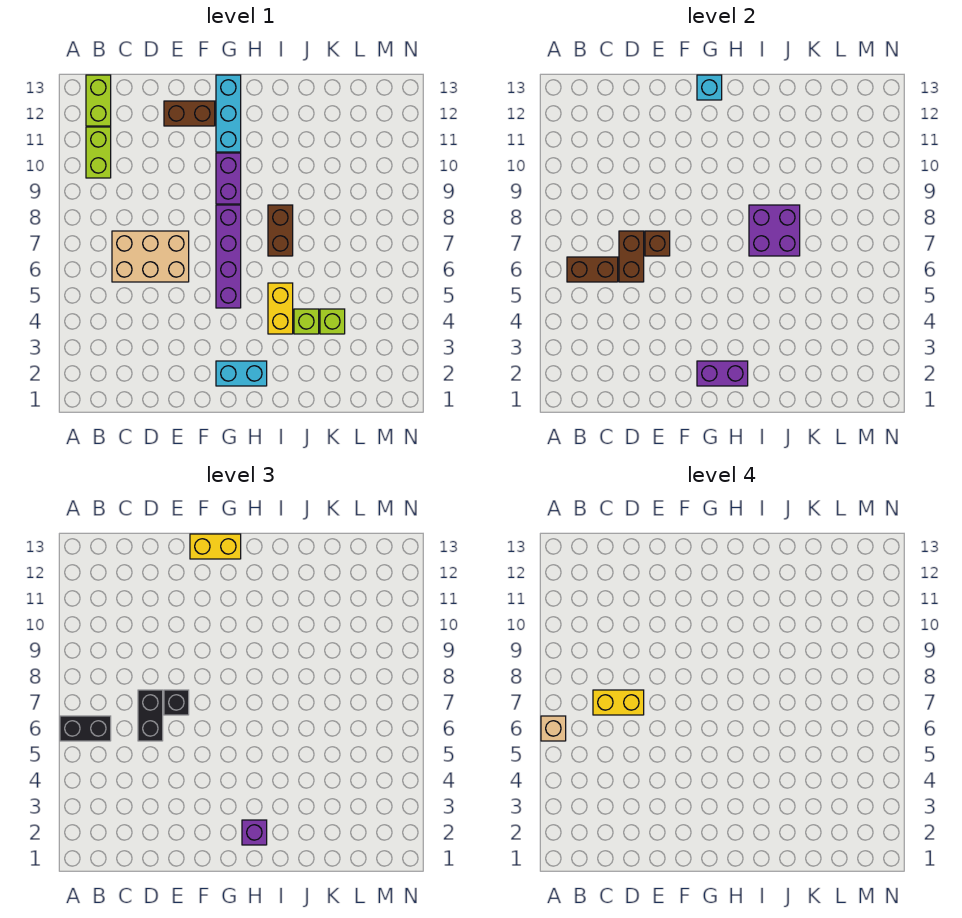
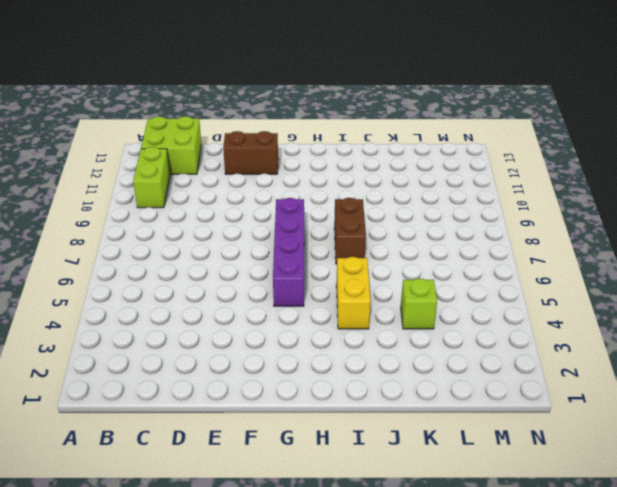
lime brick B12:C13 level 1 -> lime brick B12:B13 level 1
none -> tan brick C6:E7 level 1
none -> cyan brick G2:H2 level 1
none -> purple brick G9:G10 level 1

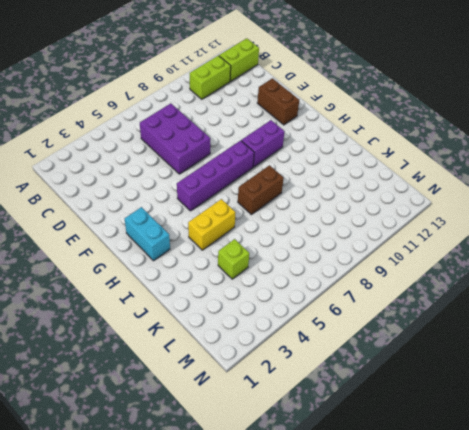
purple brick C6:E7 level 1 -> tan brick C6:E7 level 1
none -> cyan brick G11:G13 level 1
none -> lime brick J4 level 1
none -> brown brick B6:C6 level 2

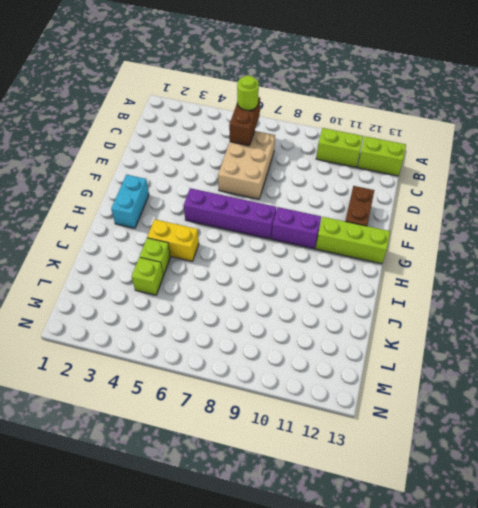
lime round brick B6 level 3 -> black brick A6:B6 level 3
lime brick G11:G13 level 1 -> cyan brick G11:G13 level 1
none -> brown brick I7:I8 level 1
none -> brown brick D6:D7 level 2
none -> brown brick E7 level 2

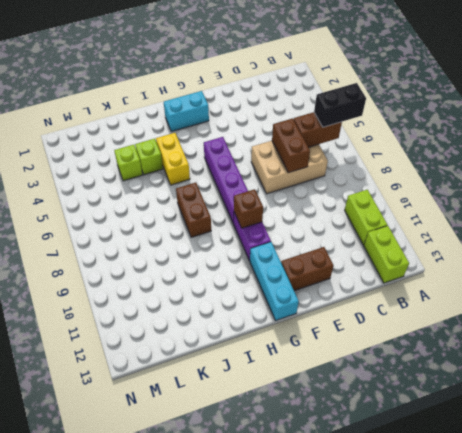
brown brick G9 level 2 -> brown brick E7 level 2
none -> purple brick G2:H2 level 2
none -> cyan brick G13 level 2
none -> purple brick I7:J8 level 2

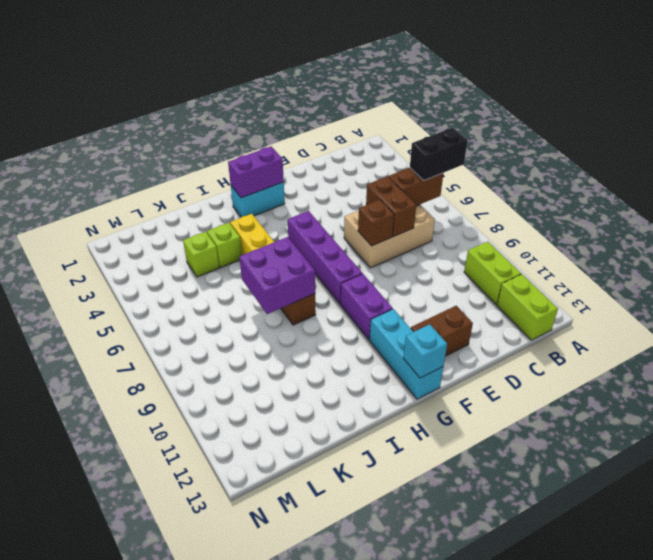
none -> black brick D6:D7 level 3
none -> black brick E7 level 3
none -> yellow brick F13:G13 level 3

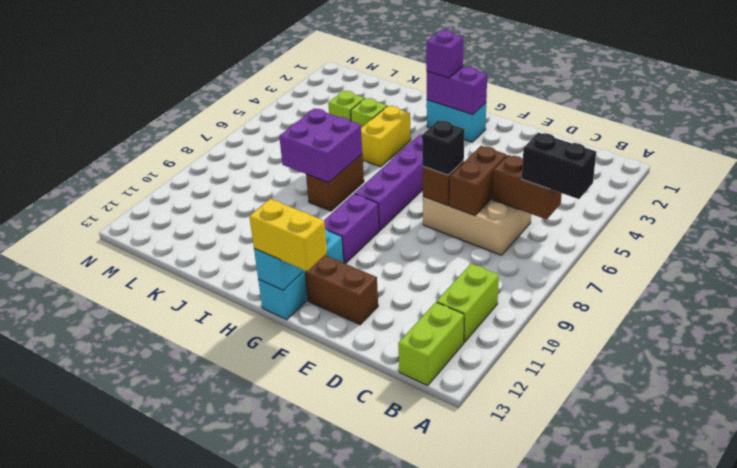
none -> black brick D6:D7 level 3
none -> tan brick A6 level 4
none -> yellow brick C7:D7 level 4

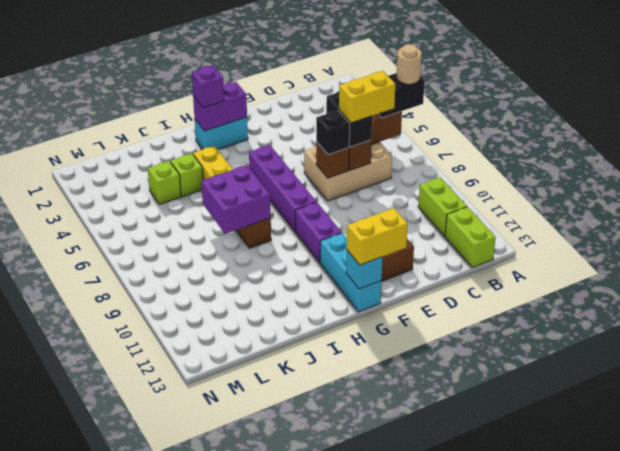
tan round brick A6 level 4 -> tan brick A6 level 4

